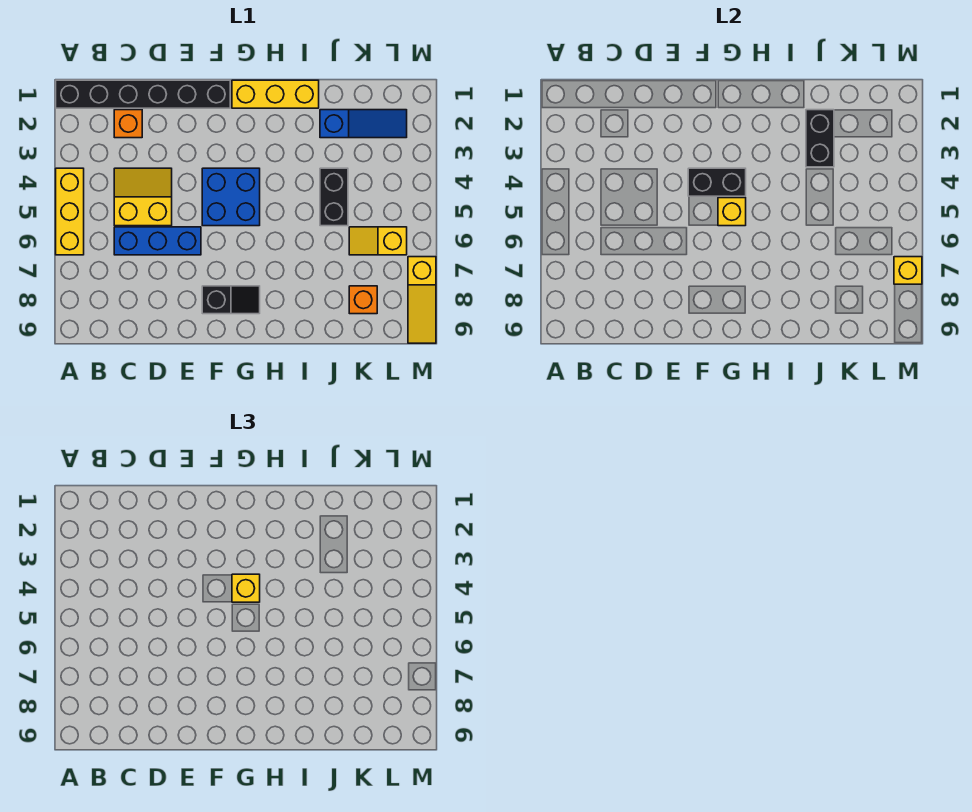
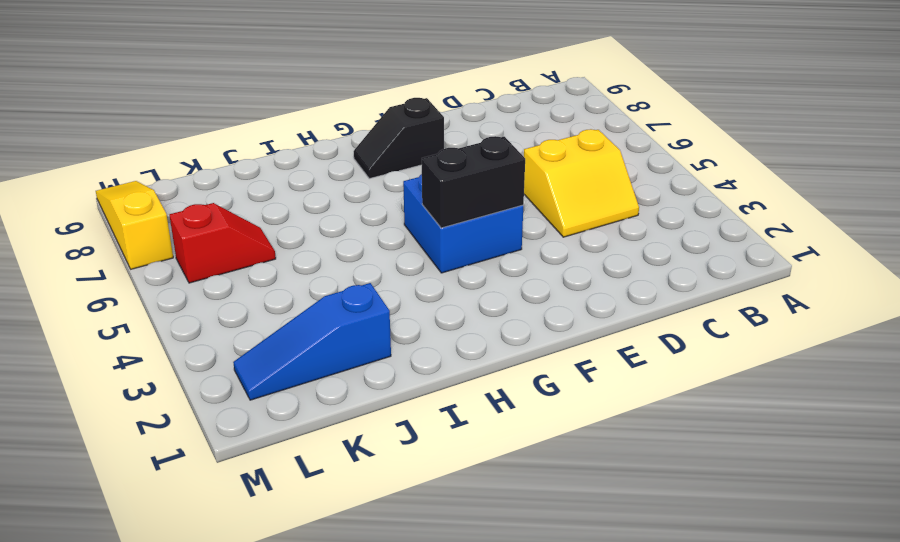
red slope K6:L6 level 1 top L -> yellow slope K6:L6 level 1 top L
none -> black brick A1:F1 level 1
none -> yellow brick A4:A6 level 1
none -> orange brick C2 level 1

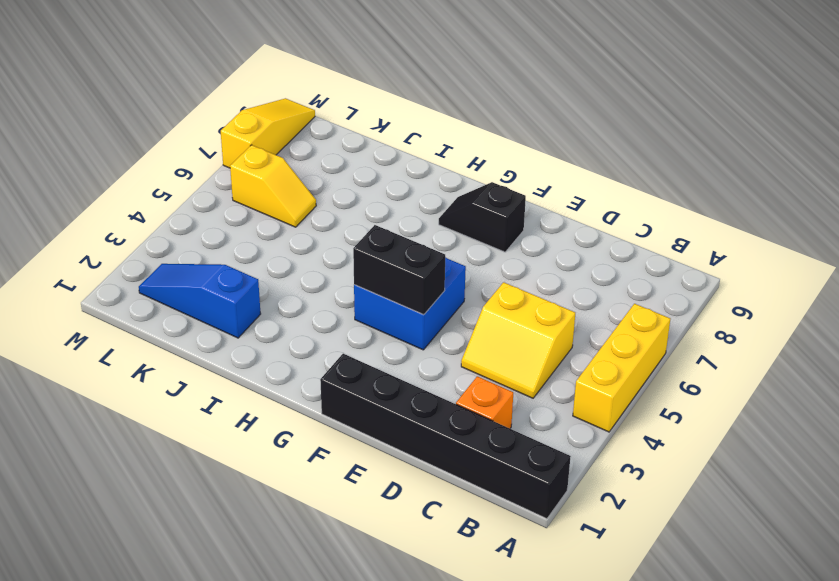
none -> blue brick C6:E6 level 1
none -> yellow brick G1:I1 level 1
none -> black brick J4:J5 level 1

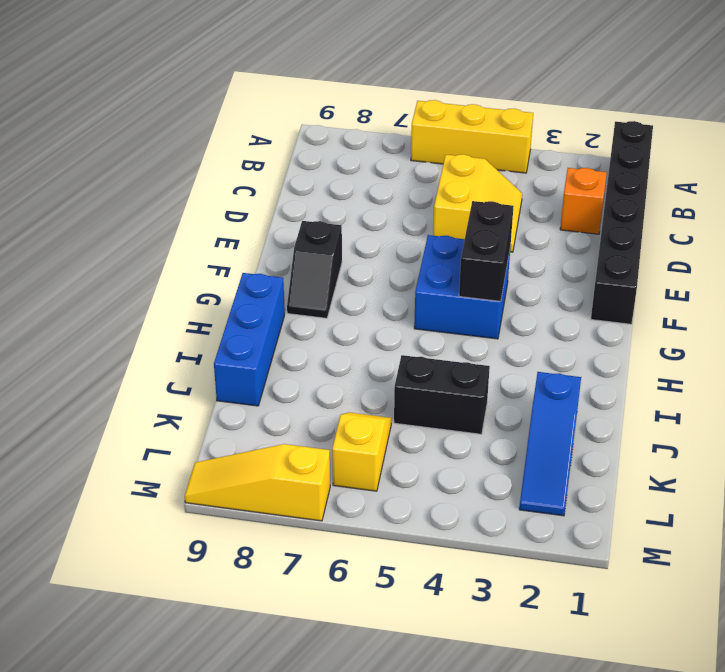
blue brick H9:J9 level 1 -> blue brick C6:E6 level 1
none -> yellow brick G1:I1 level 1
none -> orange brick K8 level 1
none -> yellow brick G5 level 2

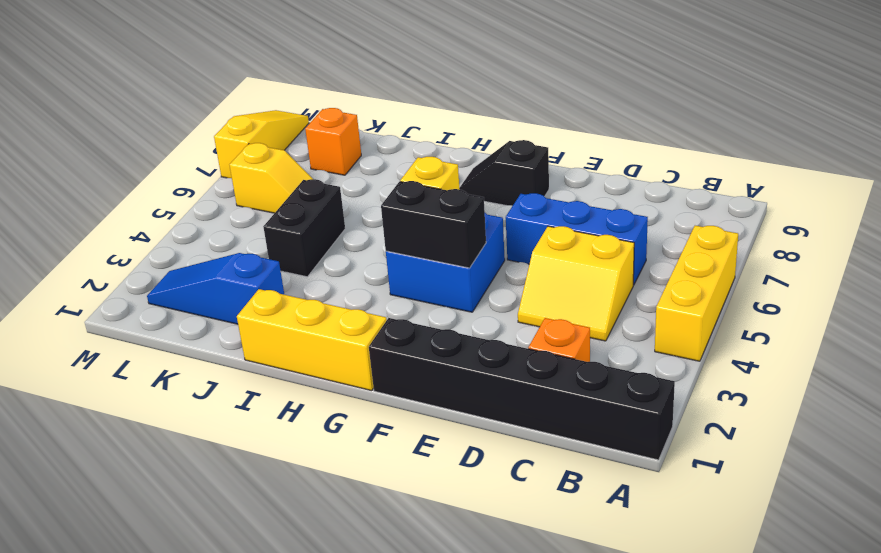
none -> black brick J2:J3 level 2
none -> yellow brick M7 level 2
none -> yellow brick G4 level 3

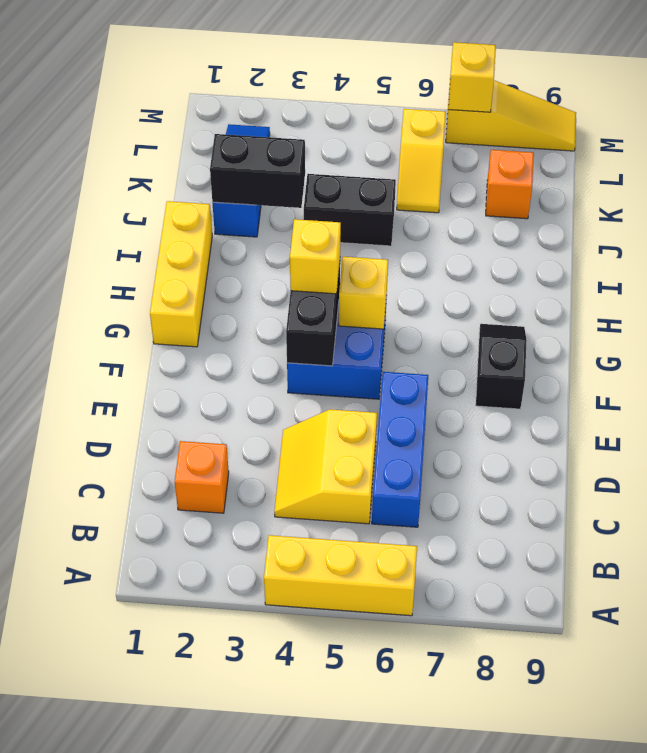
none -> black brick A1:F1 level 1

